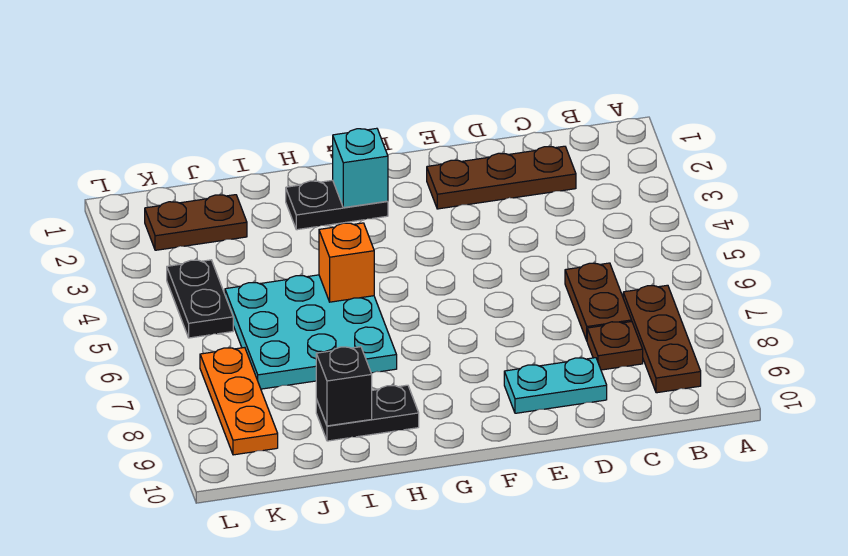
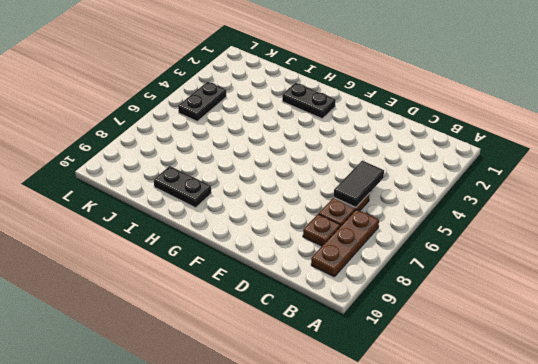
black tile C5:C6 level 2 -> none
none -> brown plate C2:E2 level 1
none -> cyan plate D9:E9 level 1
none -> cyan plate H5:J7 level 1

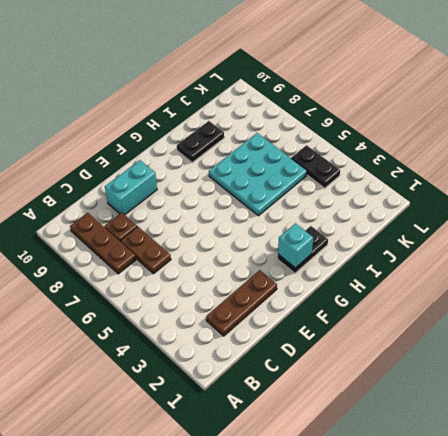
cyan brick D9:E9 level 1 -> cyan plate D9:E9 level 1
none -> brown plate J2:K2 level 1
none -> orange plate K7:K9 level 1
none -> orange brick H5 level 2

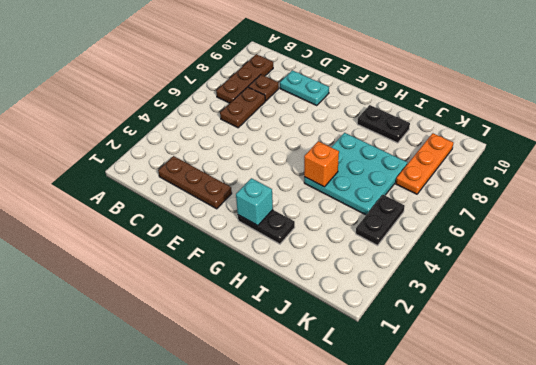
none -> brown plate J2:K2 level 1
none -> black brick I9 level 2

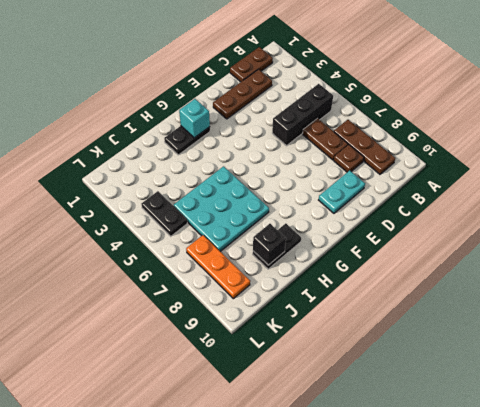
brown plate B1:C1 level 1 -> brown plate J2:K2 level 1
black brick B5:D5 level 1 -> none
none -> orange brick H5 level 2

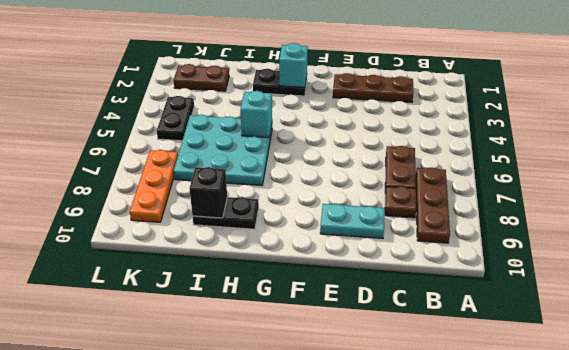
cyan brick H5 level 2 -> orange brick H5 level 2

